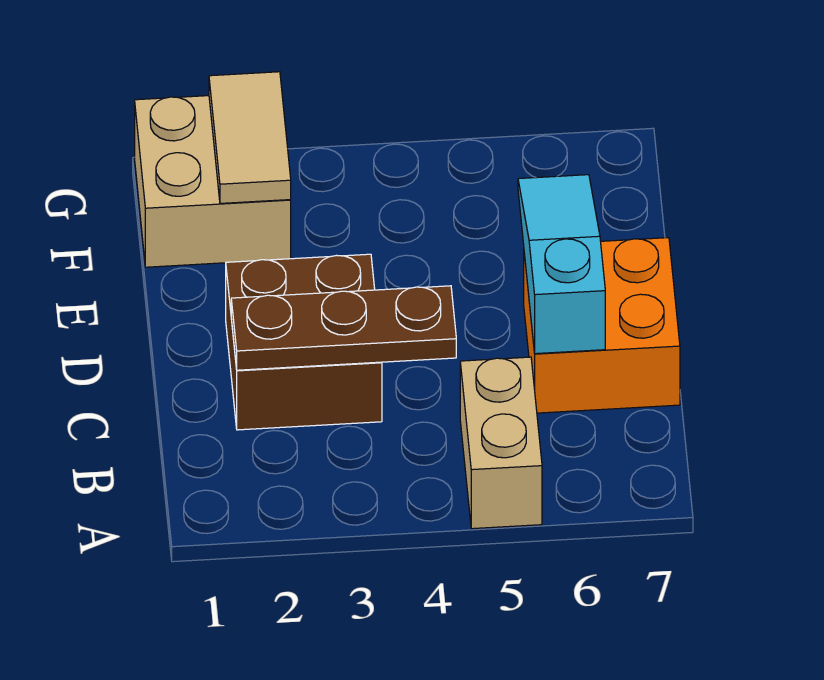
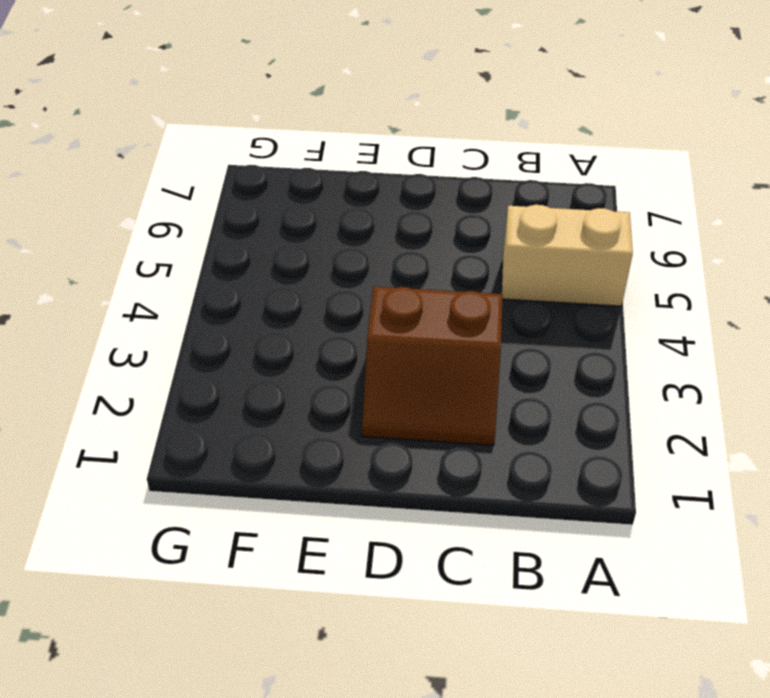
brown slope C2:D3 level 1 top 3 -> brown brick C2:D3 level 1
none -> orange brick C6:D7 level 1
none -> tan brick F1:G2 level 1

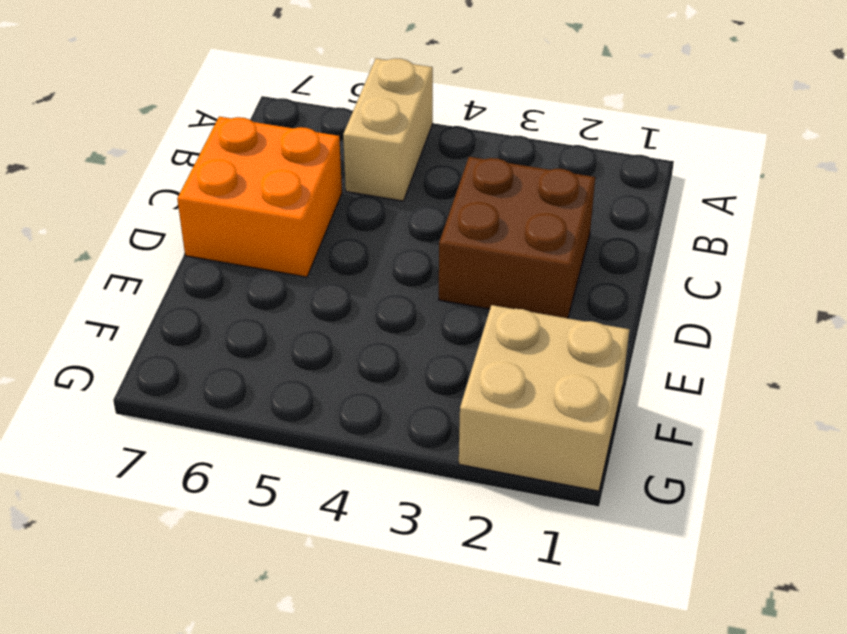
none -> brown plate C2:C4 level 2
none -> cyan slope C6:E6 level 2 top C

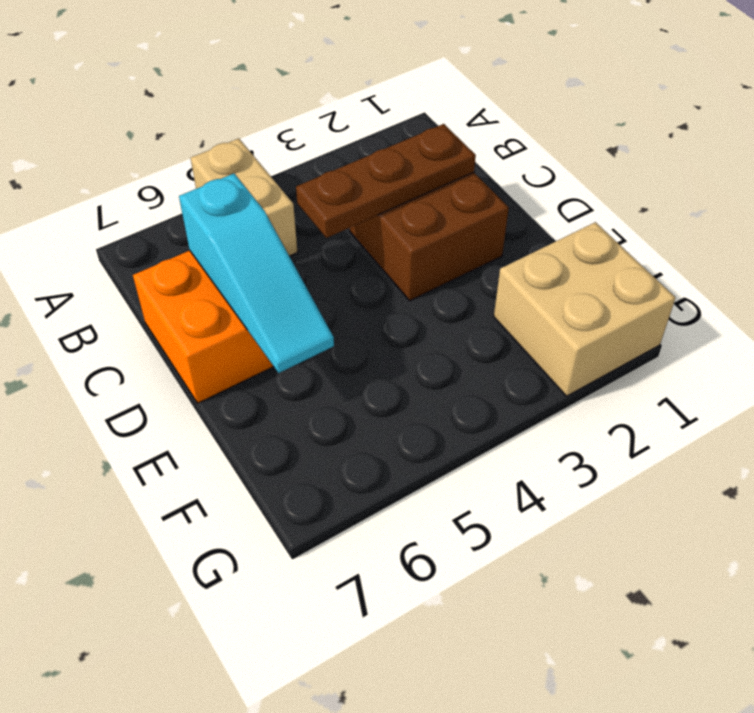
none -> tan tile F2:G2 level 2

